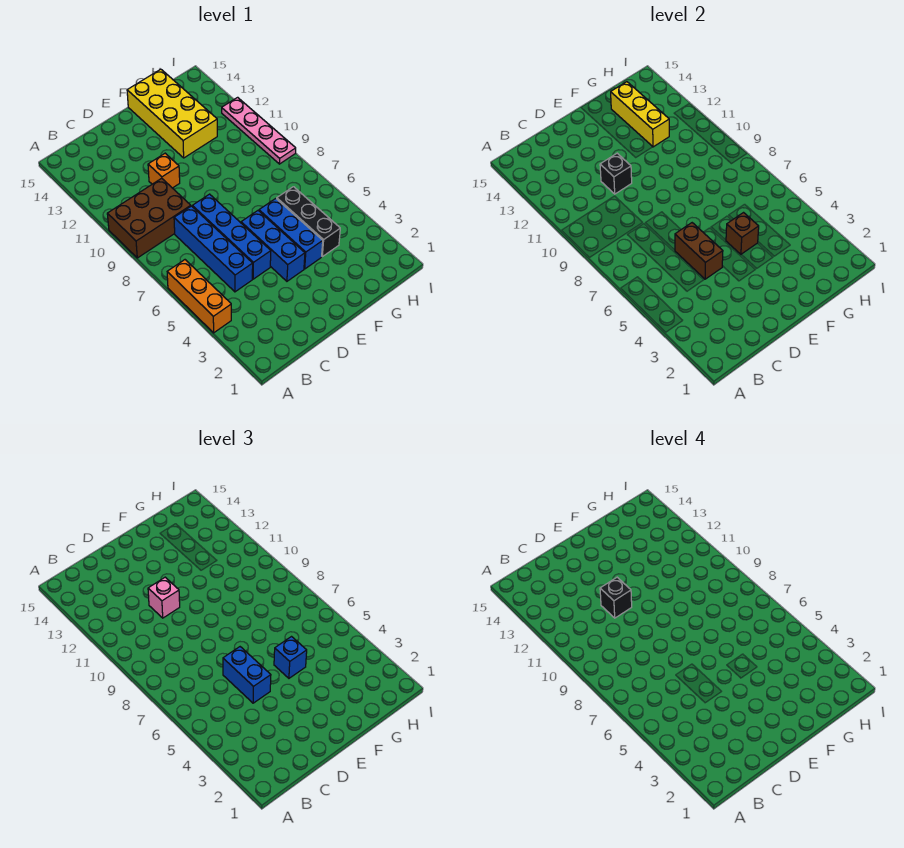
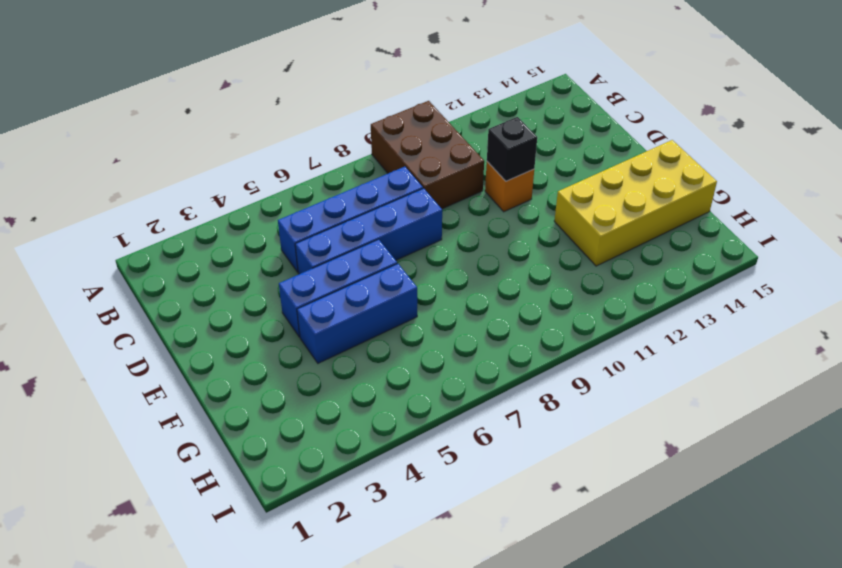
none -> orange brick A4:A6 level 1
none -> black brick G4:G6 level 1
none -> pink plate I9:I12 level 1

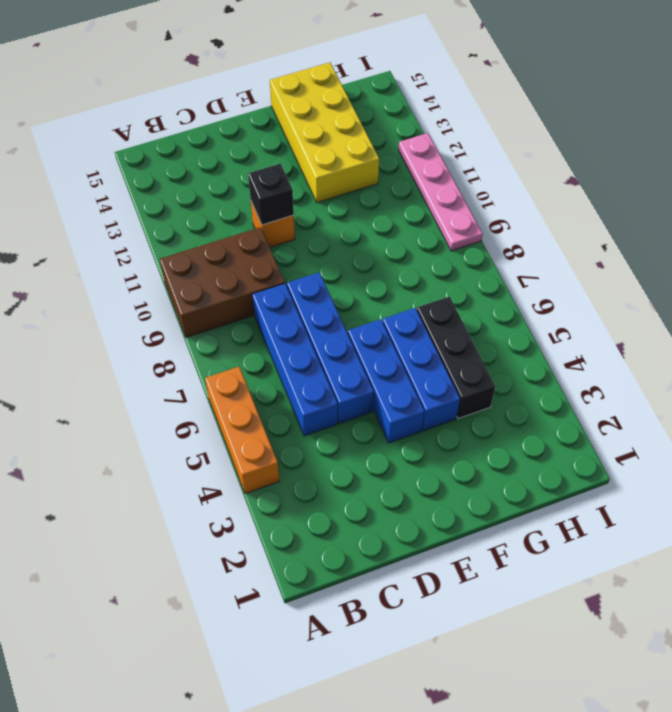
none -> brown brick D5:D6 level 2
none -> brown brick F5 level 2
none -> yellow brick G12:G14 level 2

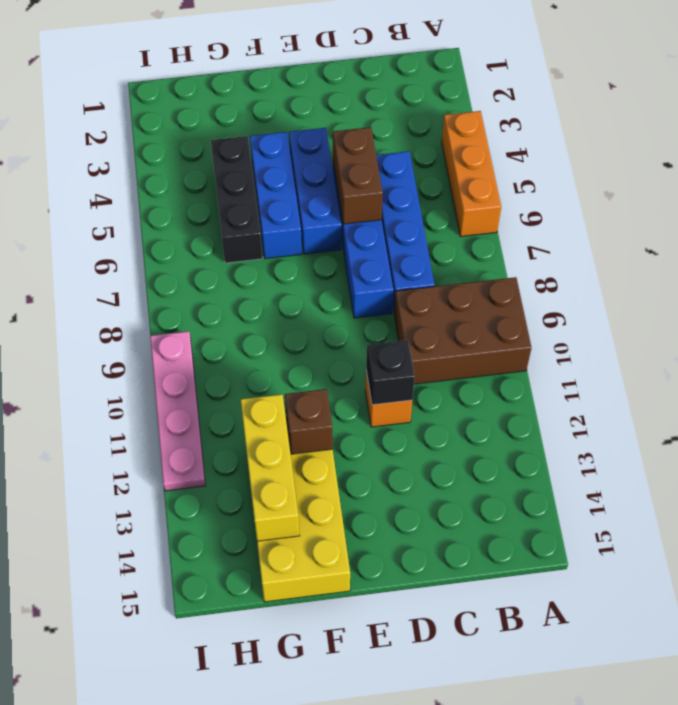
brown brick F12 level 2 -> brown brick F5 level 2
none -> blue brick D5:D6 level 3
none -> pink brick D11 level 3
none -> blue brick F5 level 3

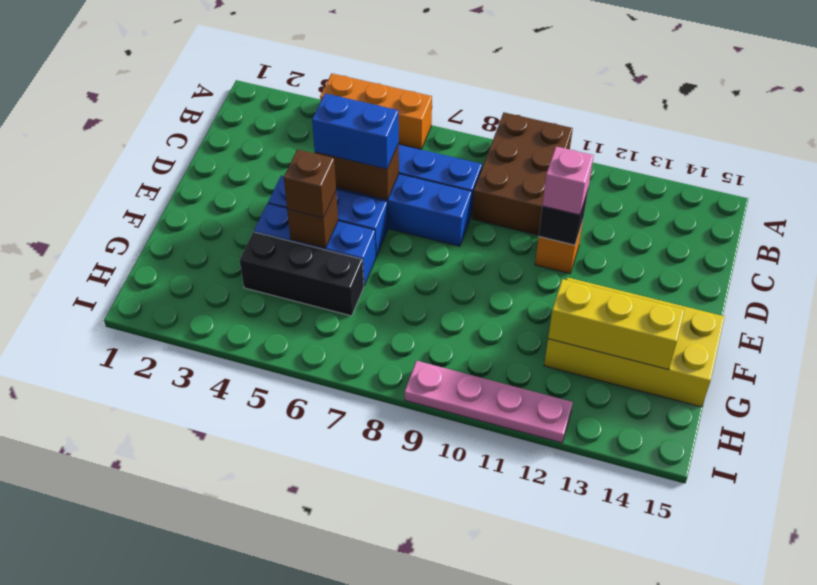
brown brick F5 level 3 -> blue brick F5 level 3
none -> black brick D11 level 4

